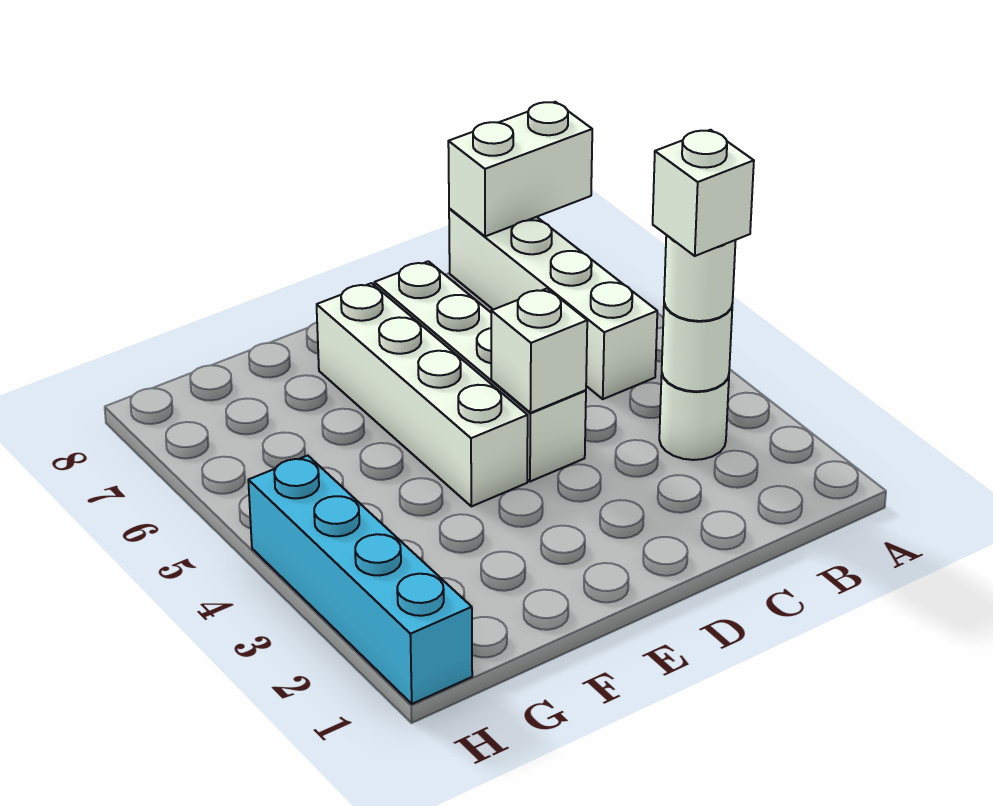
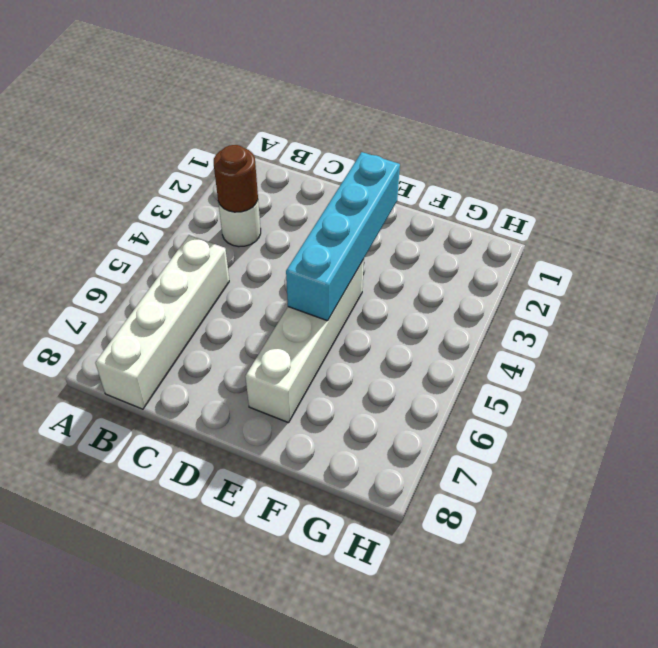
brown round brick B3 level 2 -> white round brick B3 level 2
cyan brick E2:E5 level 2 -> cyan brick H1:H4 level 1
none -> white brick D4:D7 level 1
none -> white brick A8:B8 level 2

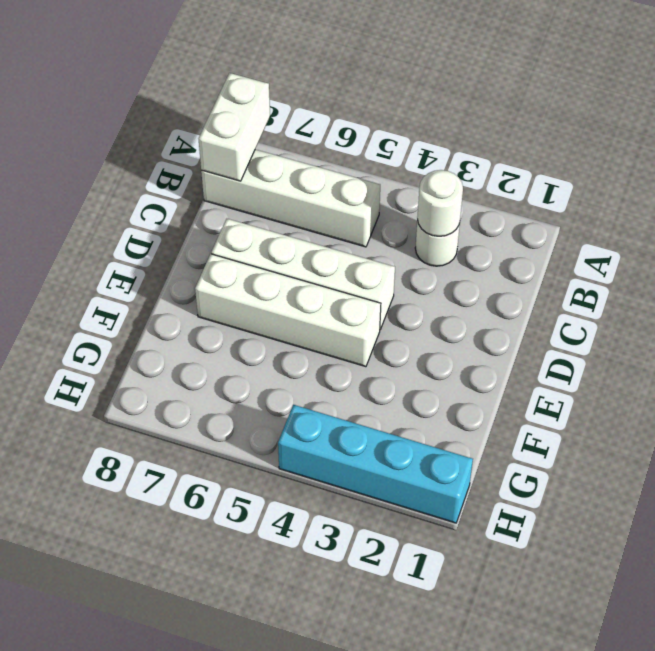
none -> white brick D4 level 2
none -> white round brick B3 level 3

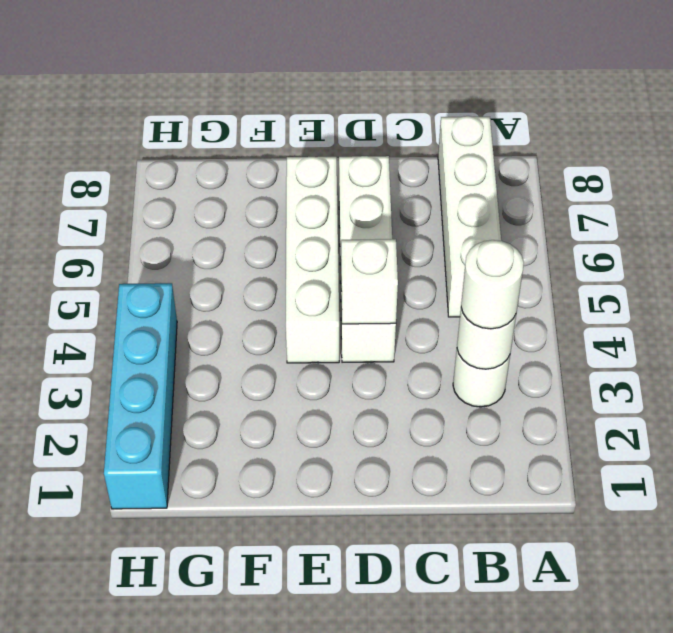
none -> white brick A8:B8 level 2
none -> white brick B3 level 4

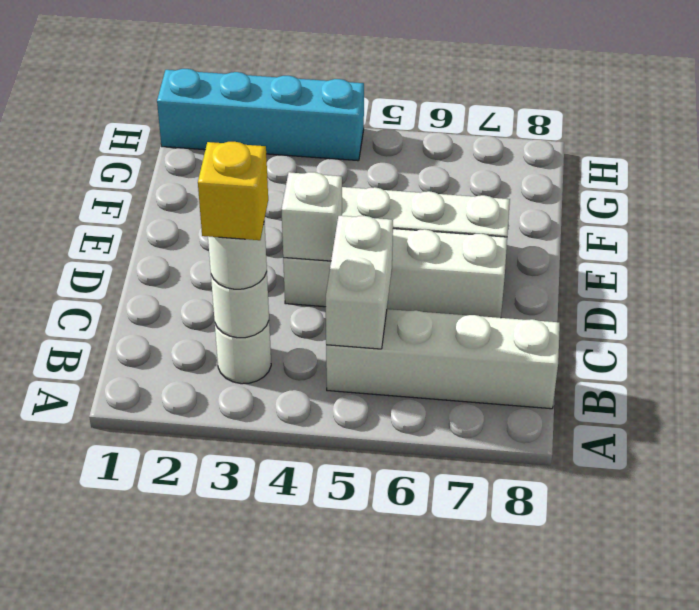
yellow brick B3 level 4 -> white brick B3 level 4
white brick B5:C5 level 2 -> white brick A8:B8 level 2

